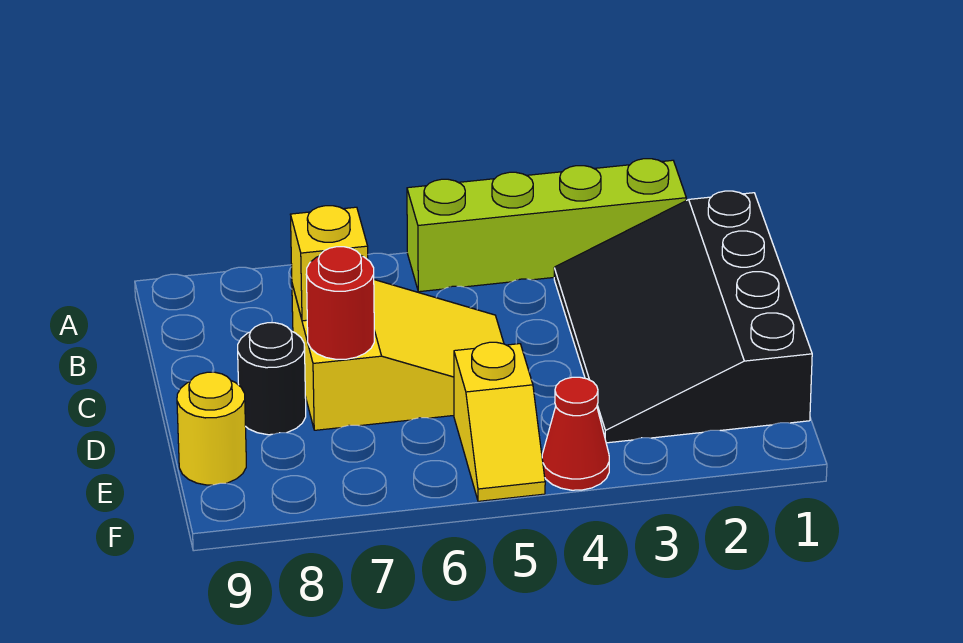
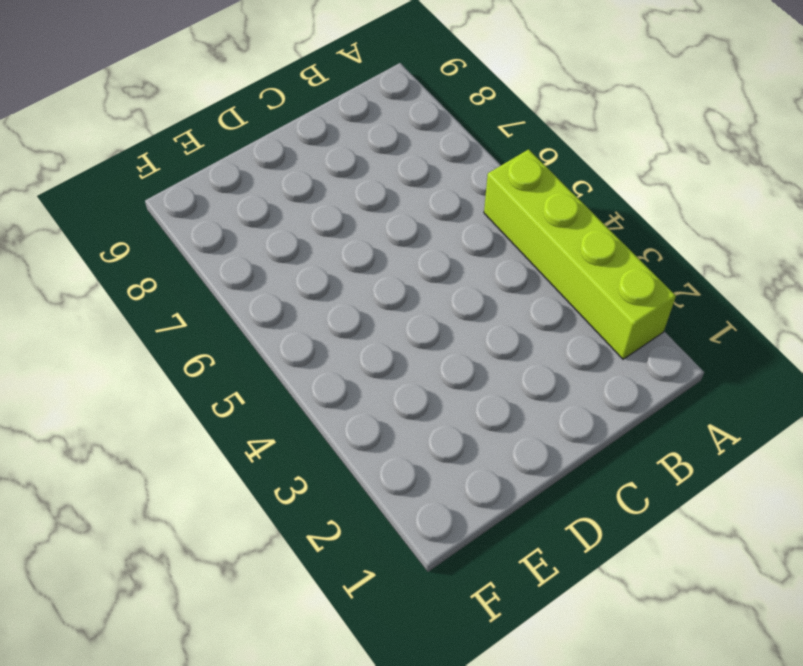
none -> black slope B1:E3 level 1 top 1
none -> yellow slope C5:D7 level 1 top 7

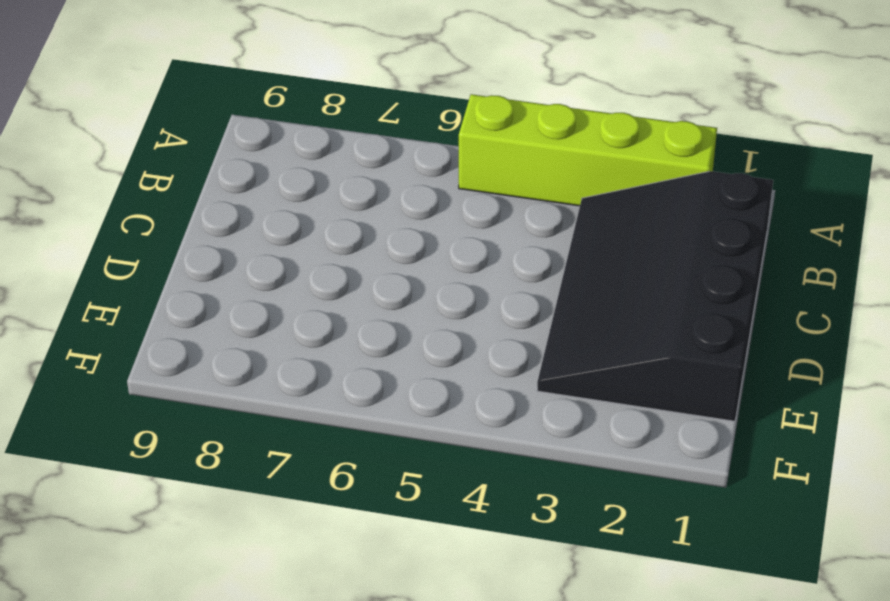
none -> yellow slope C5:D7 level 1 top 7
none -> black round brick D8 level 1

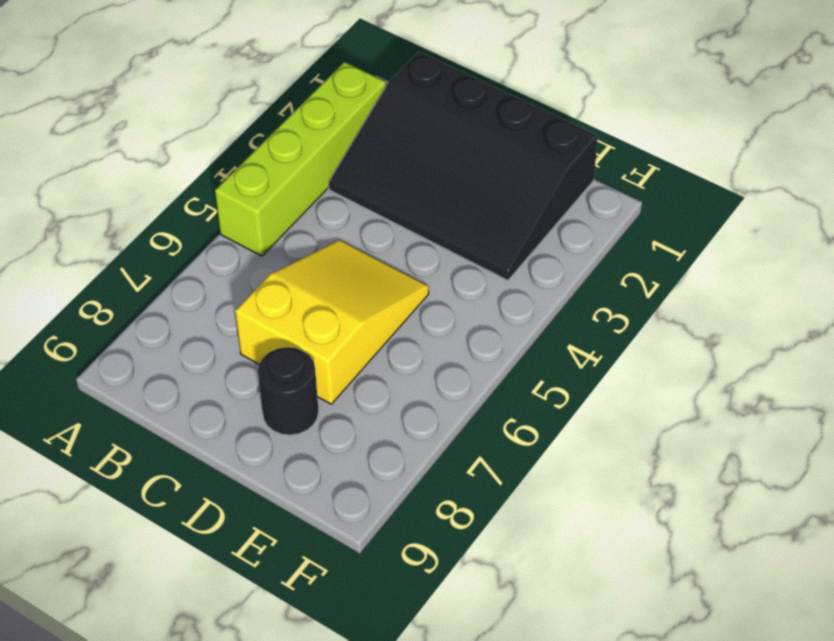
none -> yellow slope E5:F5 level 1 top E
none -> yellow round brick E9 level 1

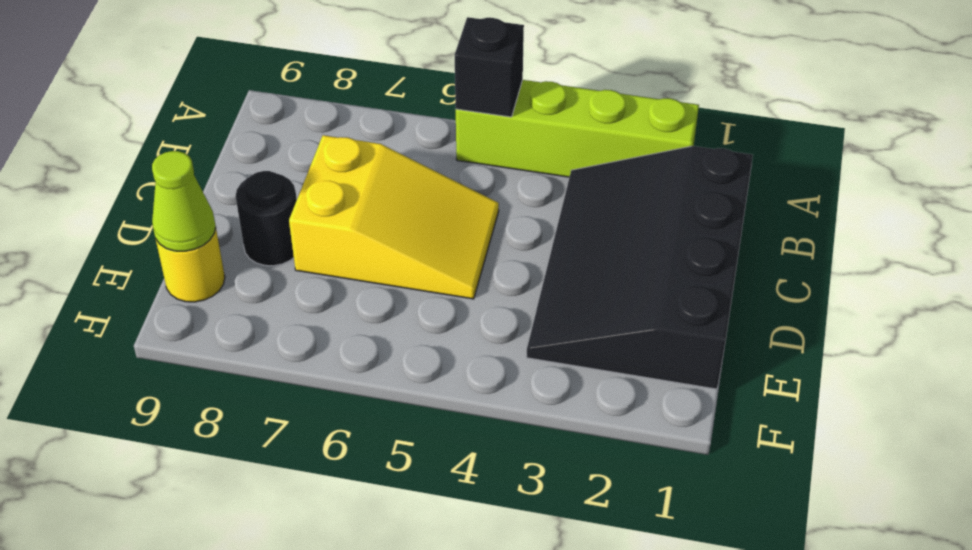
black brick A5 level 2 -> none
lime cone E9 level 2 -> none
none -> yellow slope E5:F5 level 1 top E
none -> red cone F4 level 1

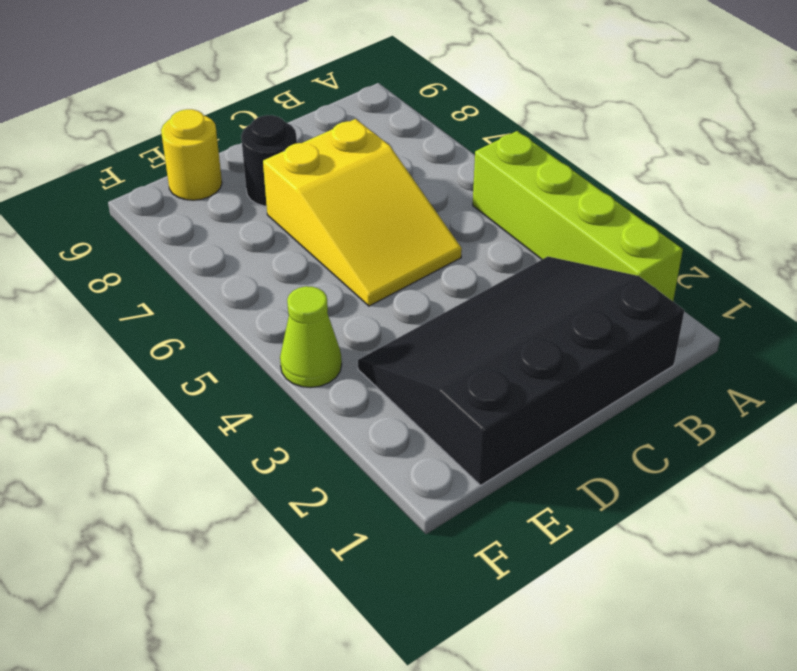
lime cone F4 level 1 -> red cone F4 level 1
none -> yellow slope E5:F5 level 1 top E
none -> yellow brick C7 level 2

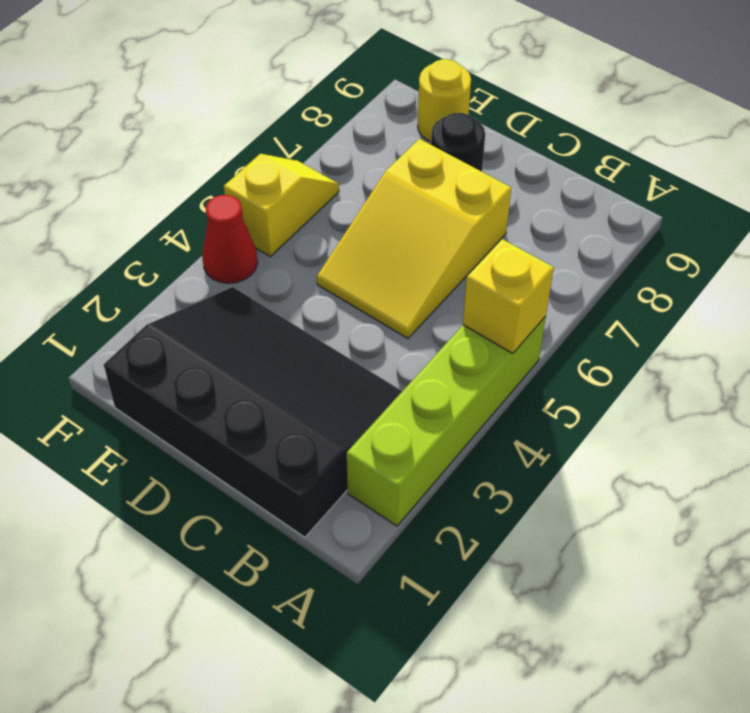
yellow brick A5 level 2 -> yellow brick C7 level 2
yellow slope F5:F6 level 1 top 5 -> yellow slope E5:F5 level 1 top E
none -> red round brick D7 level 2

